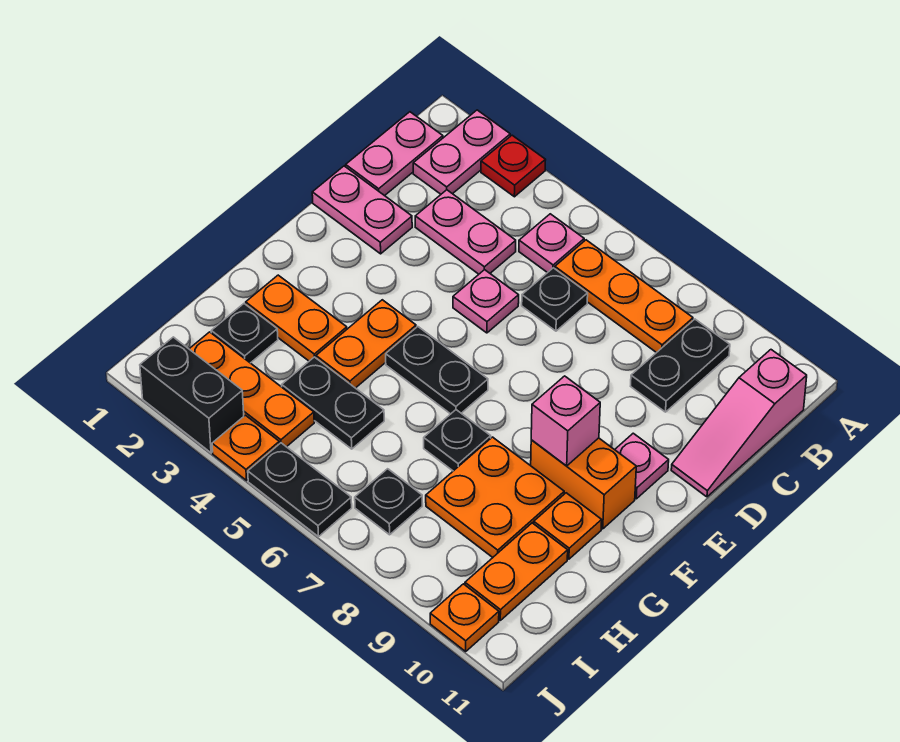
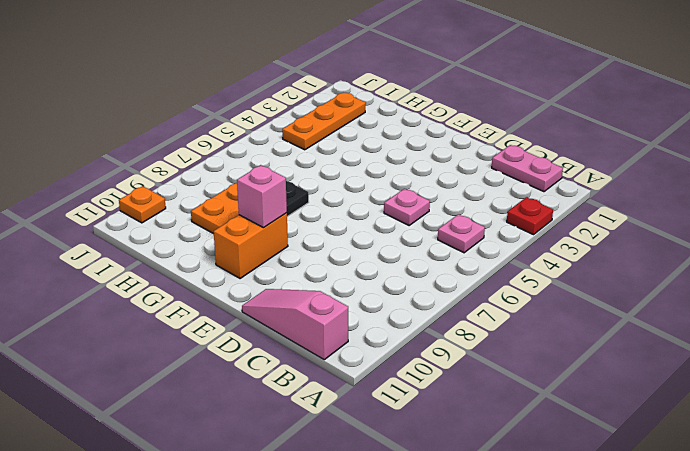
none -> pink plate A2:B2 level 1
none -> orange plate B6:B8 level 1
none -> black plate B9:C9 level 1

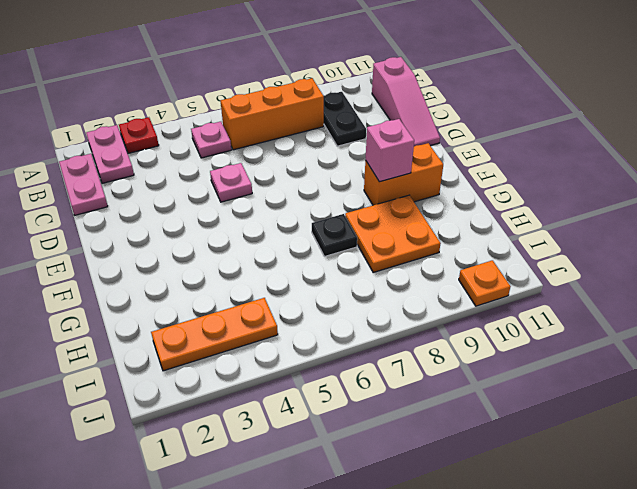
orange brick B6:B8 level 1 -> orange plate B6:B8 level 1
none -> pink plate C3:C4 level 1
none -> black plate C6 level 1
none -> pink plate D1:D2 level 1

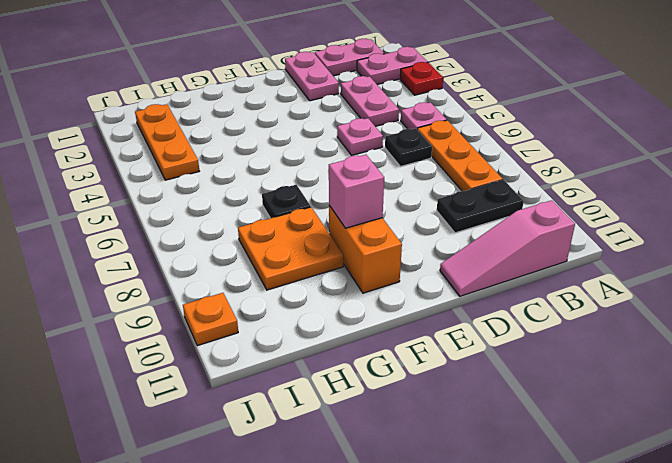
none -> pink plate E10 level 1
none -> orange plate F4:G4 level 1
none -> black plate F5:F6 level 1

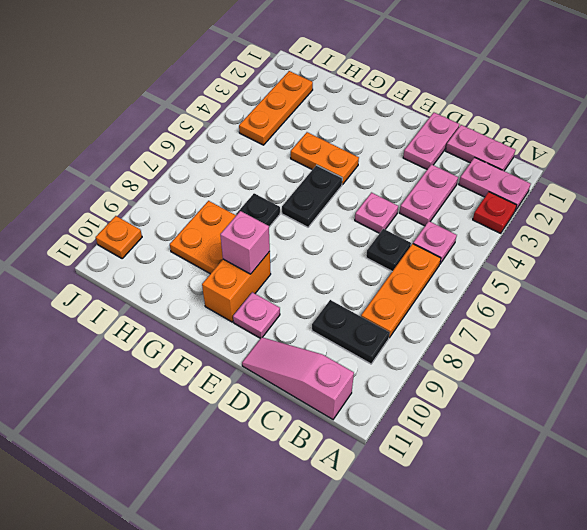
none -> orange plate G2:G3 level 1
none -> orange plate G10 level 1
none -> black plate H2 level 1

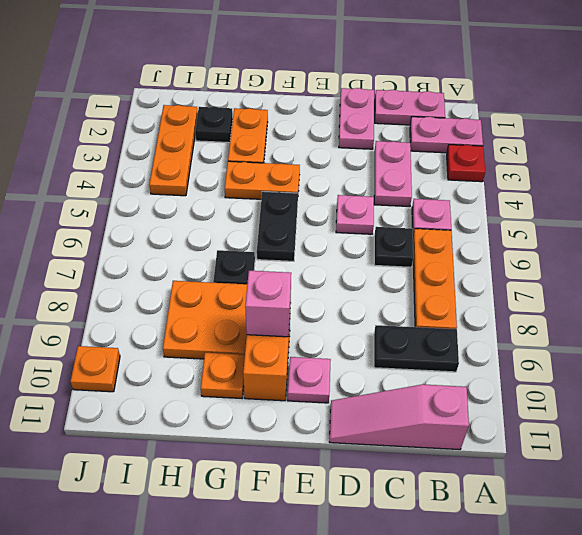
none -> black plate H4:H5 level 1
none -> orange plate H10:I10 level 1
none -> black plate I7 level 1

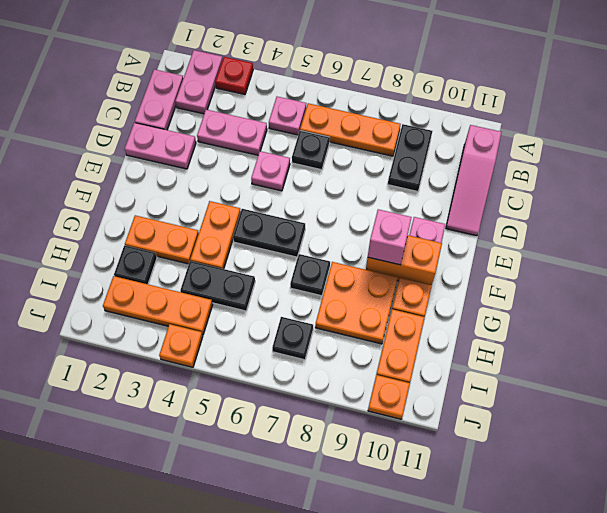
none -> black brick J2:J3 level 1
none -> black plate J5:J6 level 1

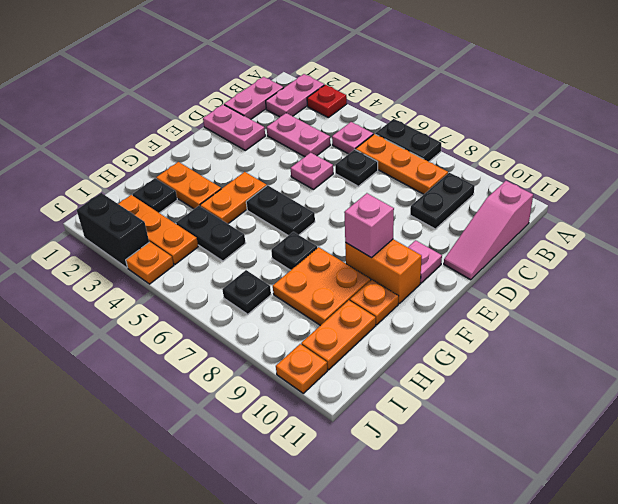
black plate A6:A7 level 1 -> black plate J5:J6 level 1

